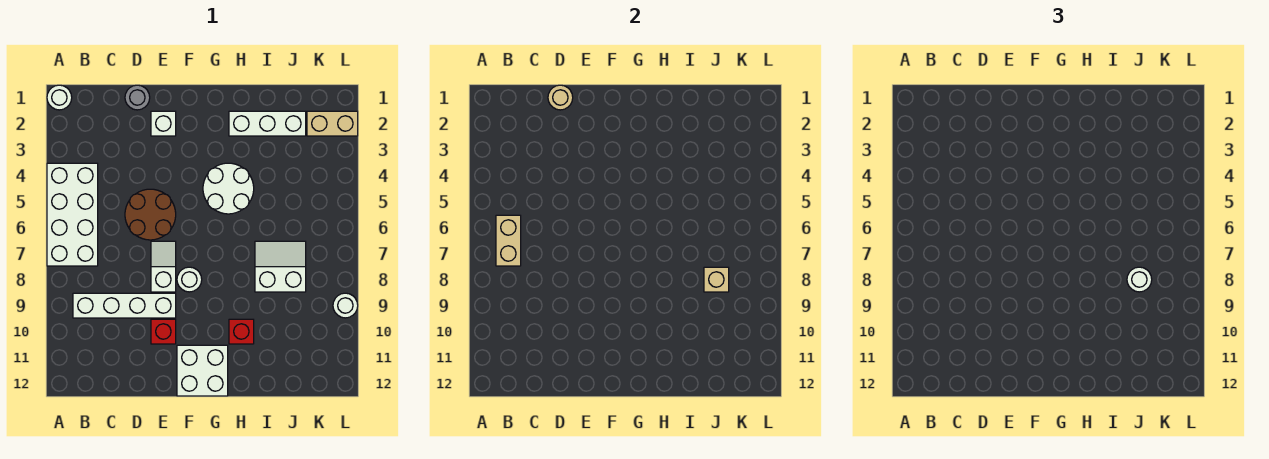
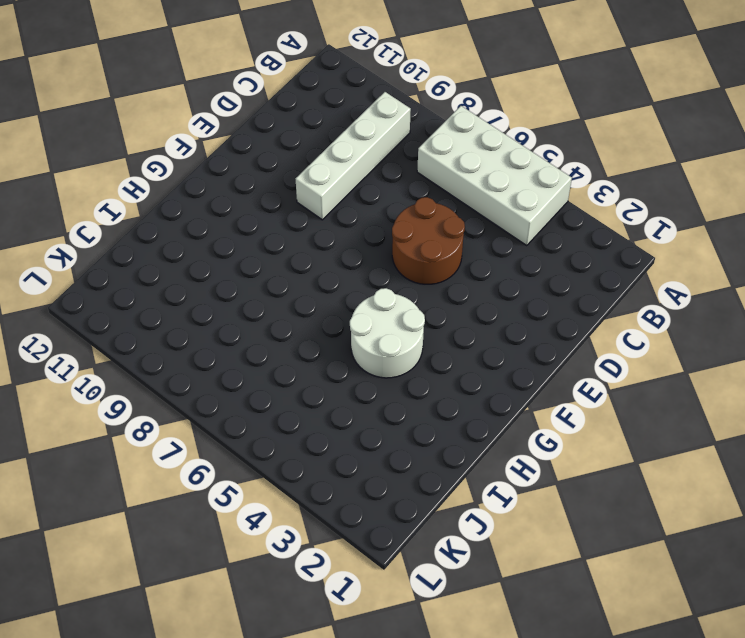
none -> white round brick A1 level 1
none -> grey round brick D1 level 1
none -> white brick E2 level 1

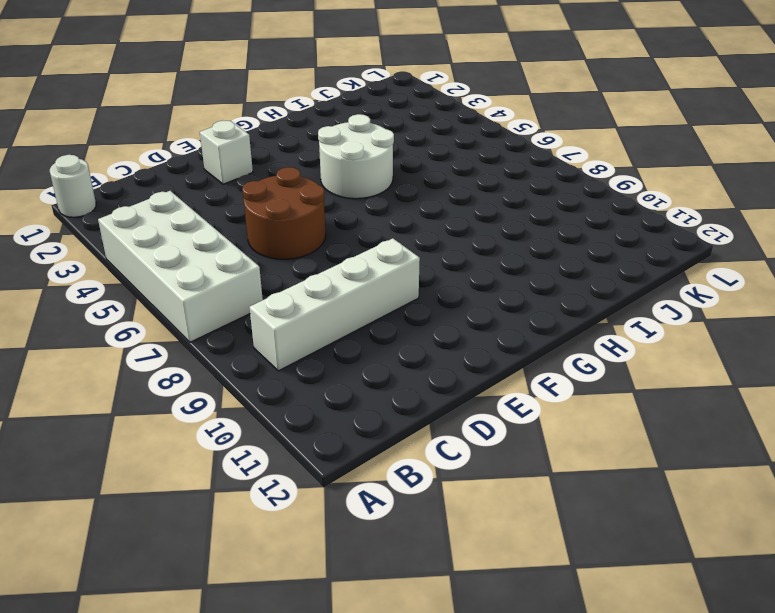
none -> grey round brick D1 level 1
none -> white slope E7:E8 level 1 top 8
none -> red brick E10 level 1

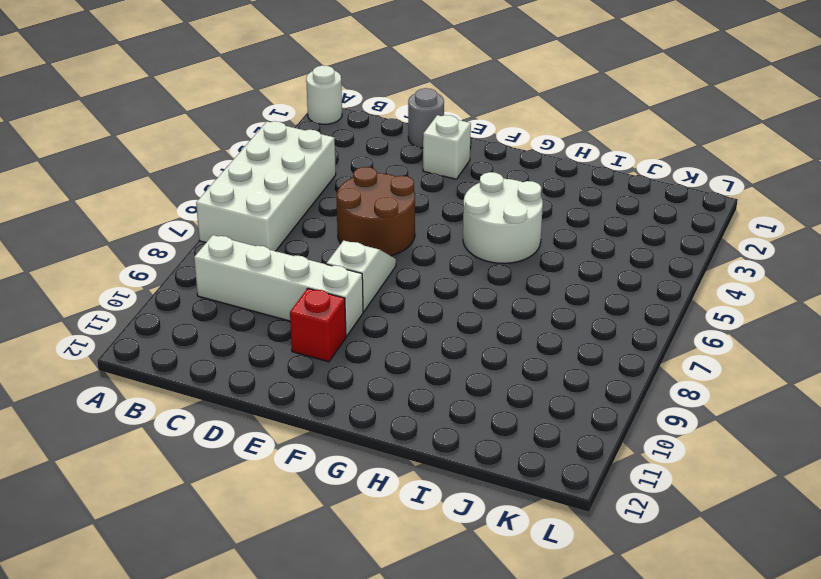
none -> white round brick F8 level 1
none -> white brick F11:G12 level 1
none -> white brick H2:J2 level 1

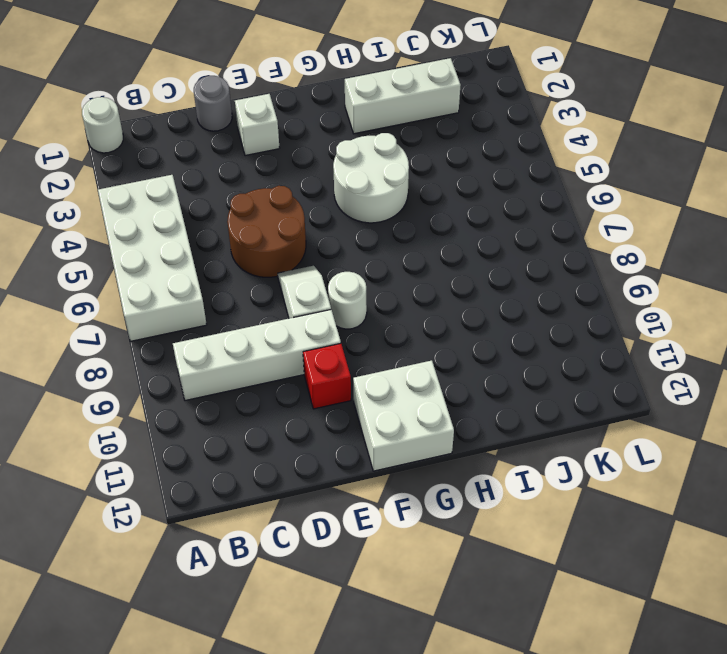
none -> red brick H10 level 1
none -> white slope I7:J8 level 1 top 8
none -> tan brick K2:L2 level 1

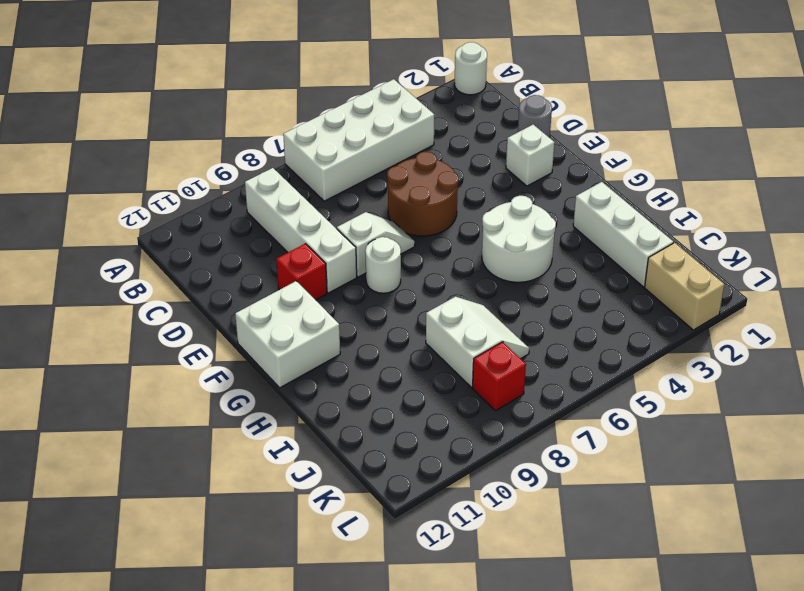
red brick K8 level 1 -> red brick H10 level 1
none -> white round brick L9 level 1
none -> tan brick B6:B7 level 2
none -> tan round brick D1 level 2

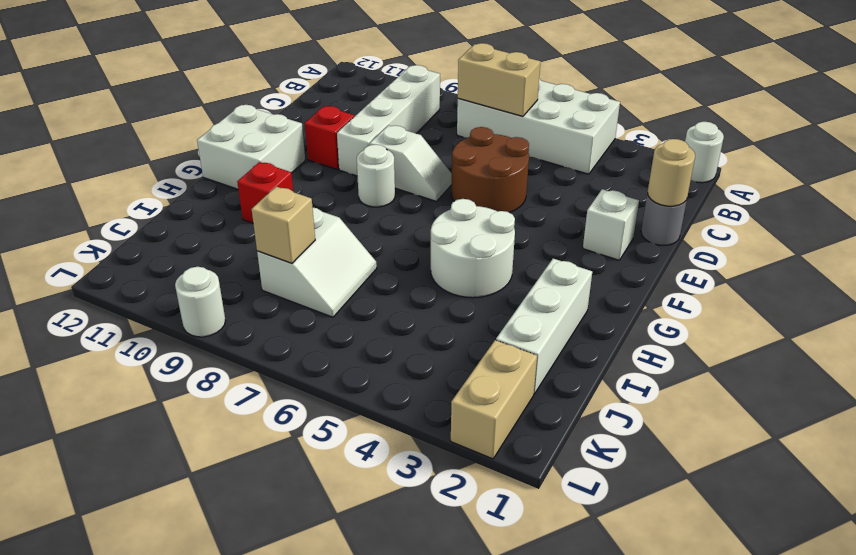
none -> white round brick J8 level 3

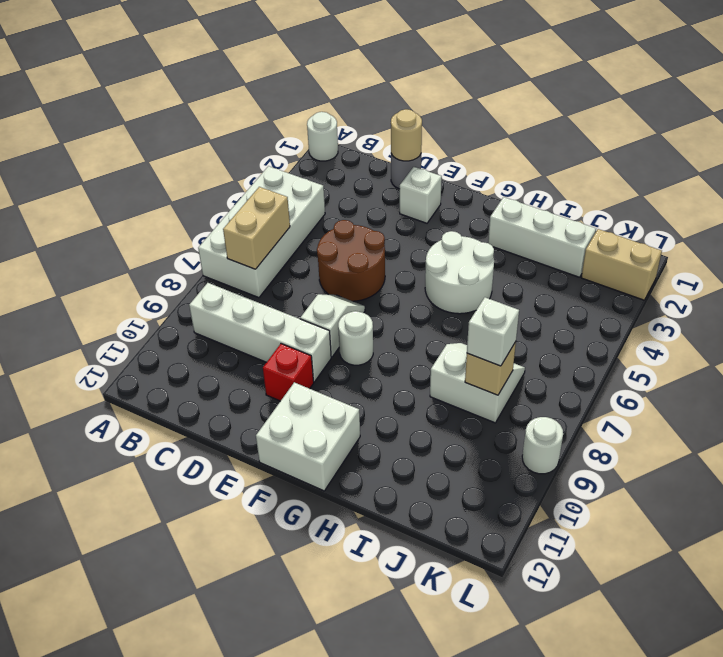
white brick J8 level 3 -> white round brick J8 level 3
none -> red brick H10 level 1

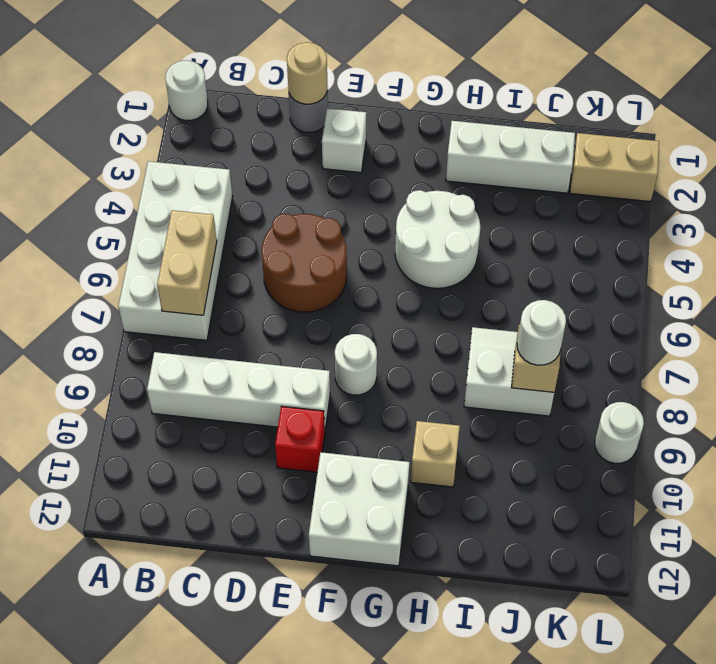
tan brick H10 level 1 -> red brick H10 level 1
none -> white slope E7:E8 level 1 top 8

